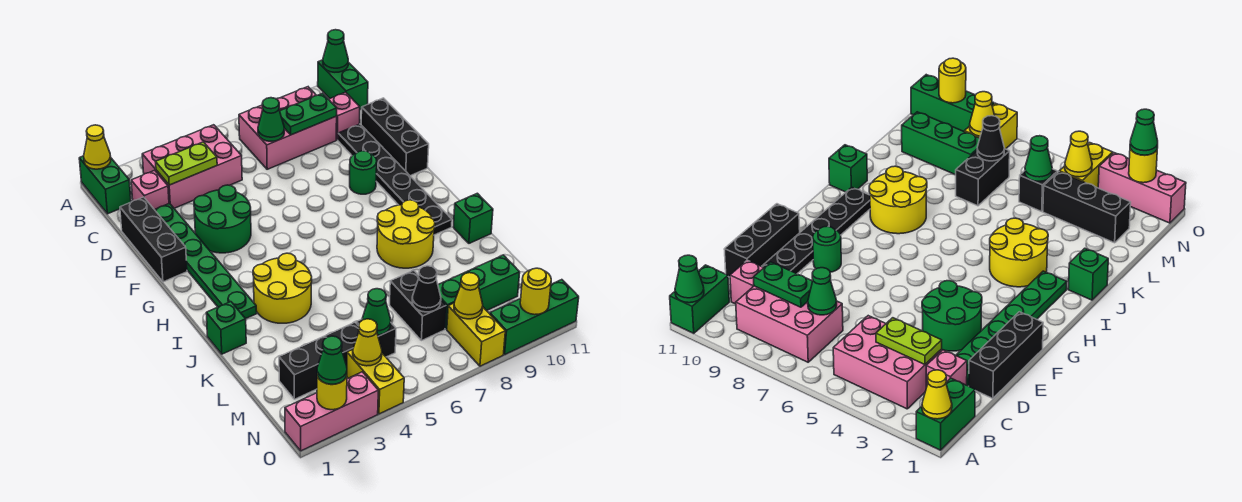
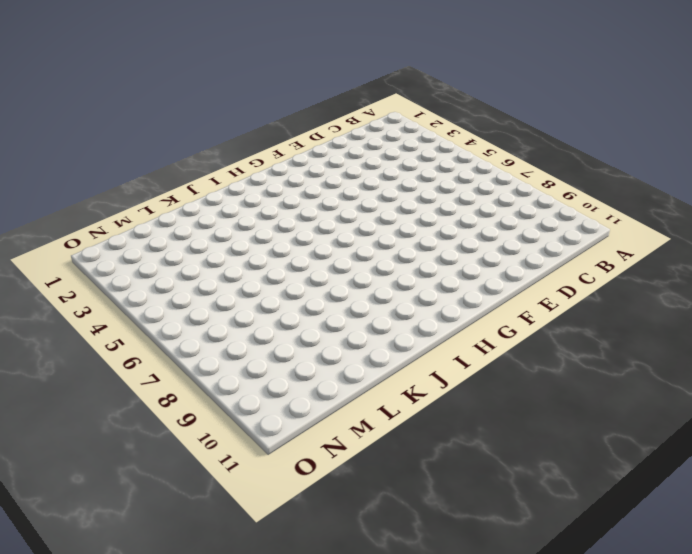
none -> green brick A1:B1 level 1
none -> green brick A11:B11 level 1
none -> pink brick B3:C5 level 1
none -> pink brick B7:C9 level 1

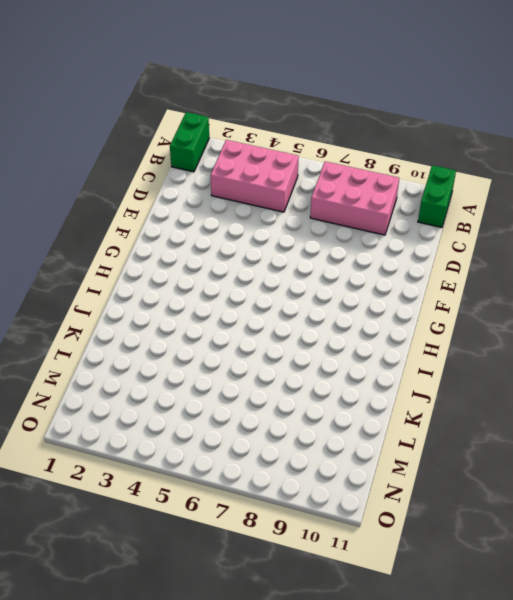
none -> pink brick C2 level 1
none -> pink brick C10 level 1
none -> black brick D1:F1 level 1
none -> green plate D2:I2 level 1

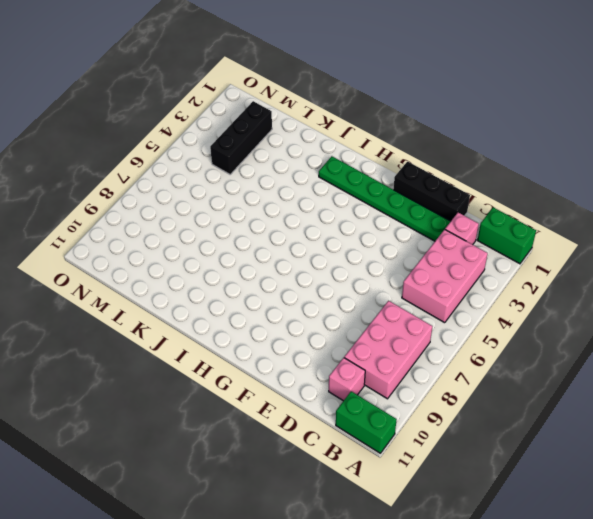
none -> black plate D10:I10 level 1
none -> black brick D11:F11 level 1
none -> green round brick E3:F4 level 1
none -> green round brick F9 level 1

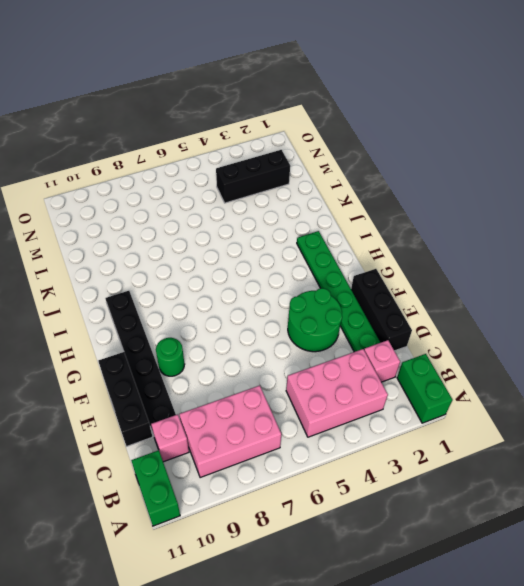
none -> yellow round brick I3:J4 level 1
none -> yellow round brick I8:J9 level 1
none -> green brick J1 level 1
none -> green brick J11 level 1

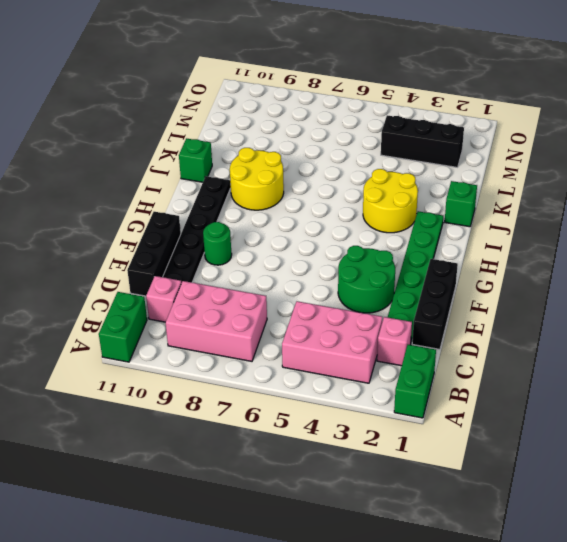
none -> black brick L7:M7 level 1
none -> black brick M5 level 1
none -> green brick M8:M10 level 1
none -> yellow brick N4:O4 level 1

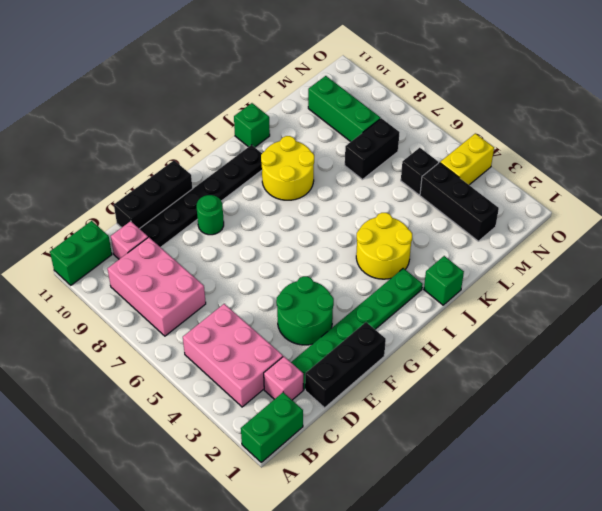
none -> yellow brick N8:O8 level 1
none -> pink brick O1:O3 level 1
none -> green brick O9:O11 level 1
none -> yellow cone A1 level 2

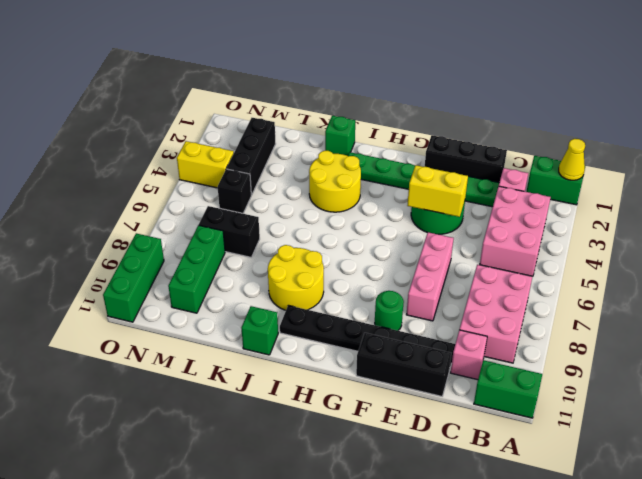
yellow brick E4:F4 level 2 -> yellow brick N8:O8 level 1
pink brick E6:E8 level 1 -> pink brick O1:O3 level 1
none -> green cone A11 level 2
none -> lime plate C3:C4 level 2
none -> green cone C7 level 2
none -> green plate C8:C9 level 2

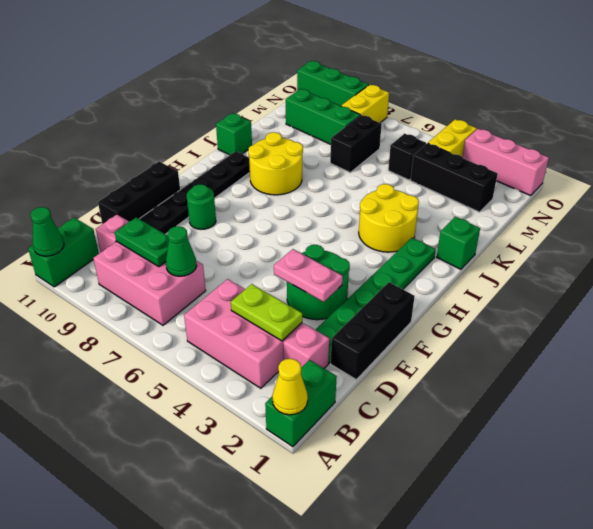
pink plate E3:E4 level 2 -> none
none -> green cone M5 level 2
none -> black cone M7 level 2
none -> yellow cone N4 level 2
none -> yellow cone N8 level 2

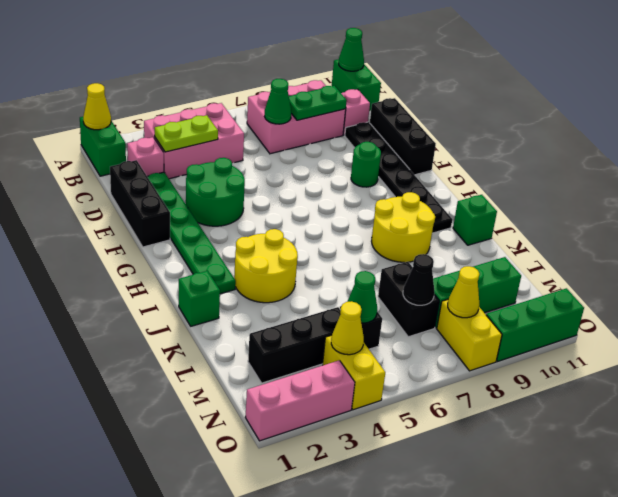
none -> yellow round brick O2 level 2
none -> yellow round brick O10 level 2
none -> green cone O2 level 3

